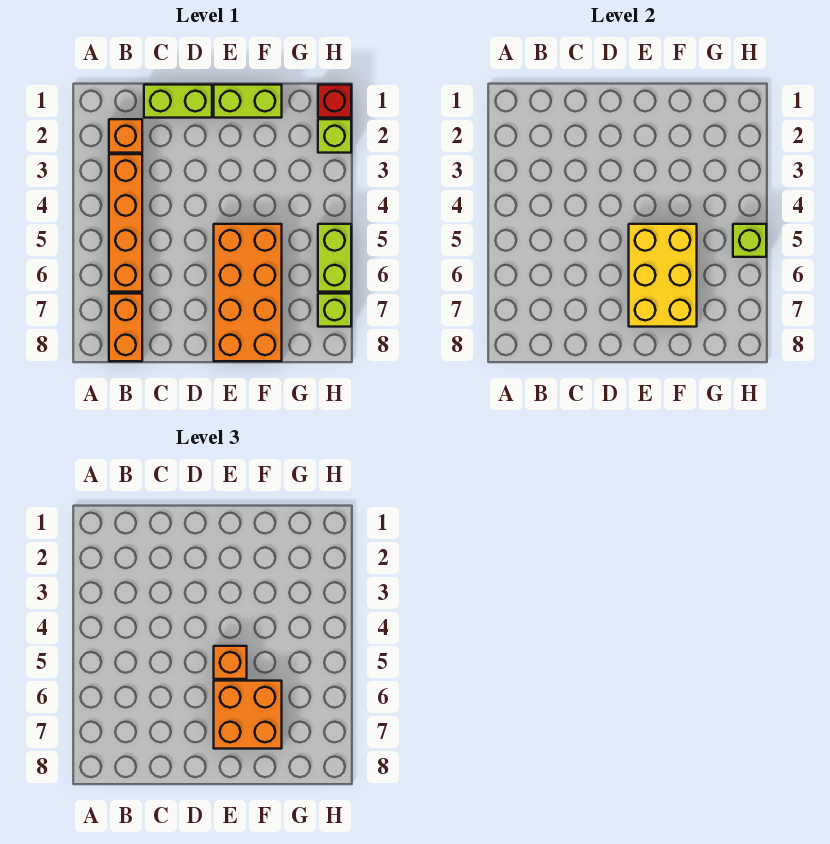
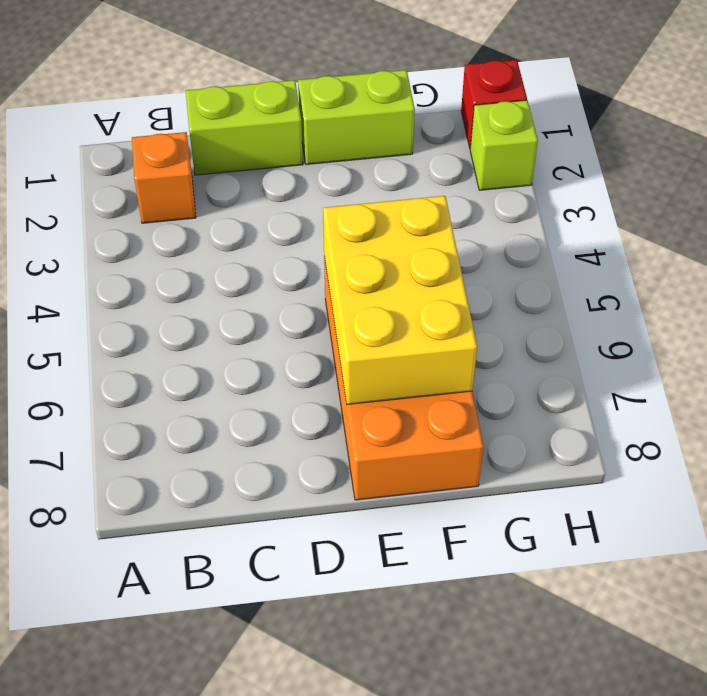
none -> orange brick B3:B6 level 1
none -> orange brick B7:B8 level 1
none -> lime brick H5:H6 level 1

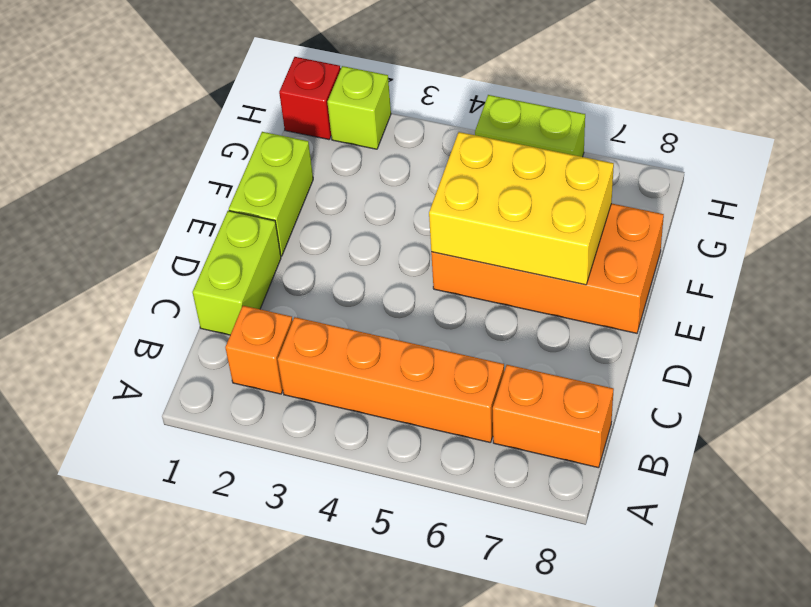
none -> lime brick H7 level 1
none -> lime brick H5 level 2
none -> orange brick E5 level 3

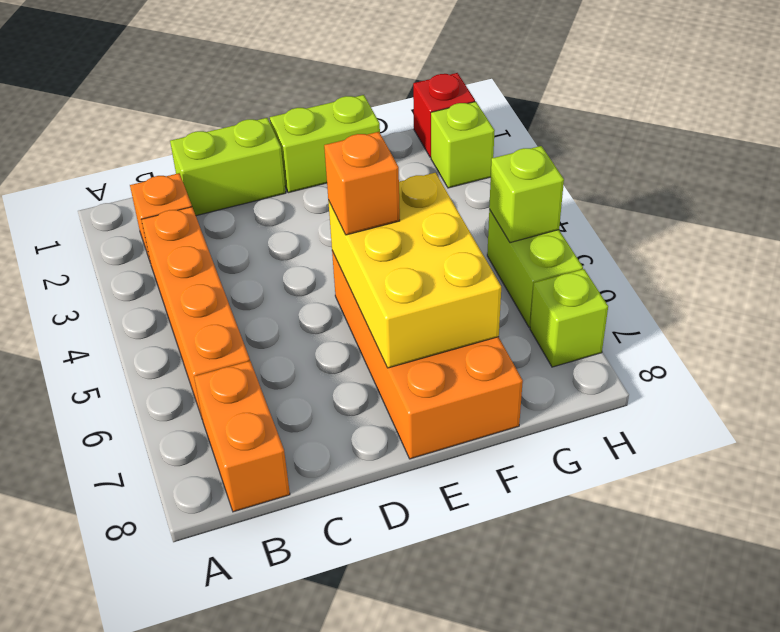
none -> orange brick E6:F7 level 3

